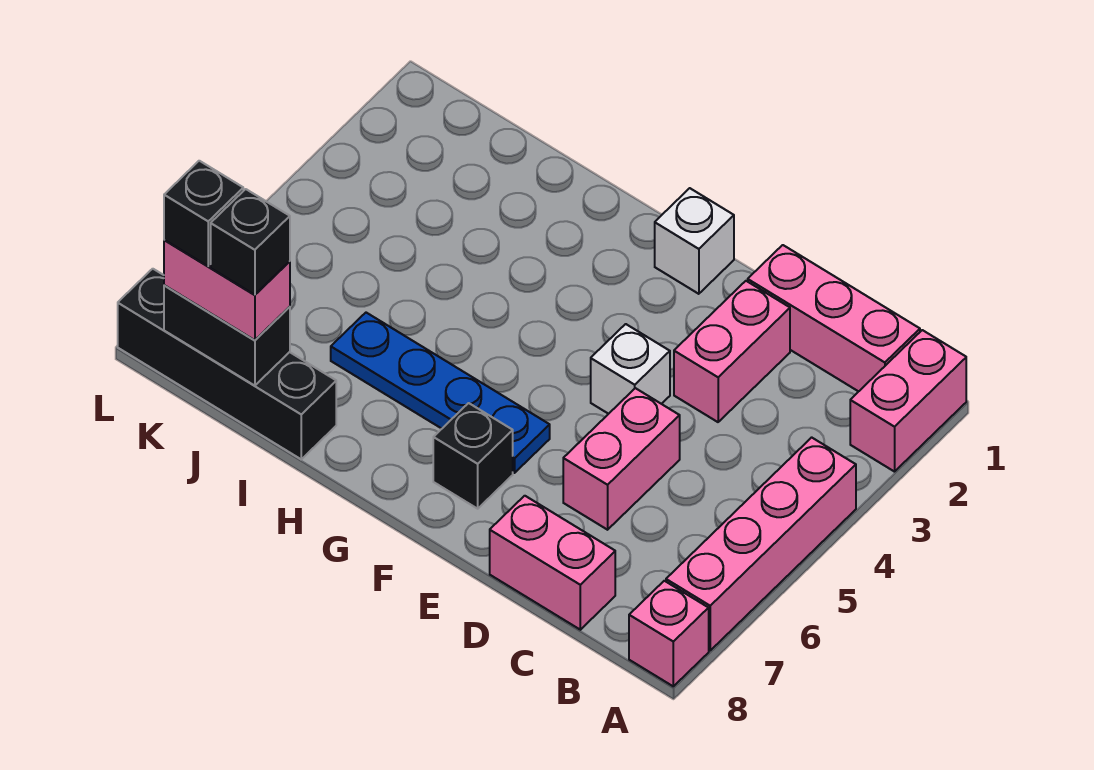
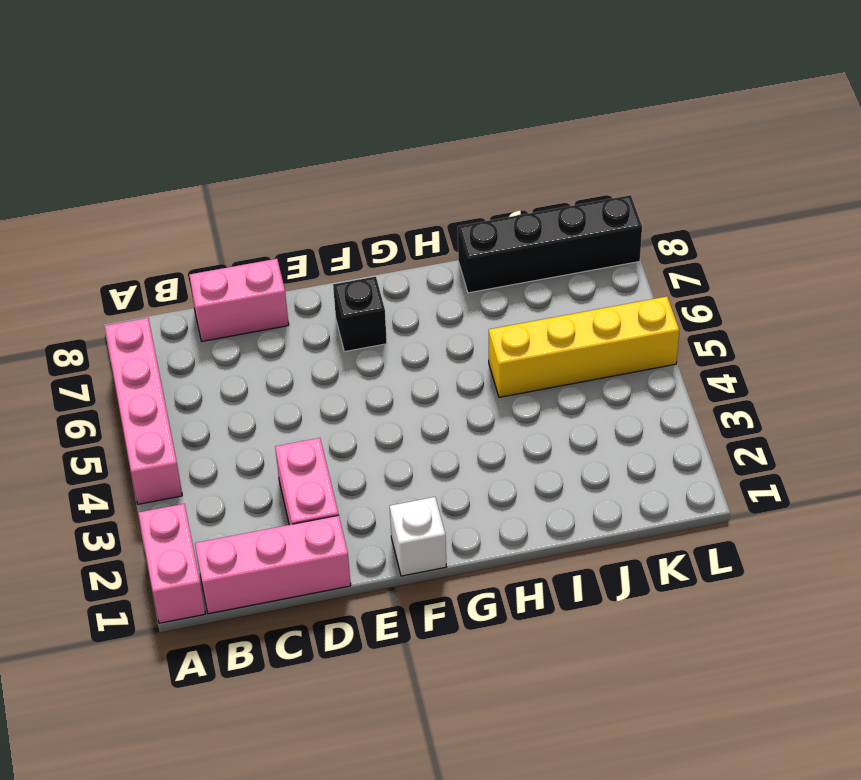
yellow brick I5:L5 level 1 -> none
none -> pink brick A8 level 1
none -> pink brick D5:D6 level 1
none -> white brick E4 level 1

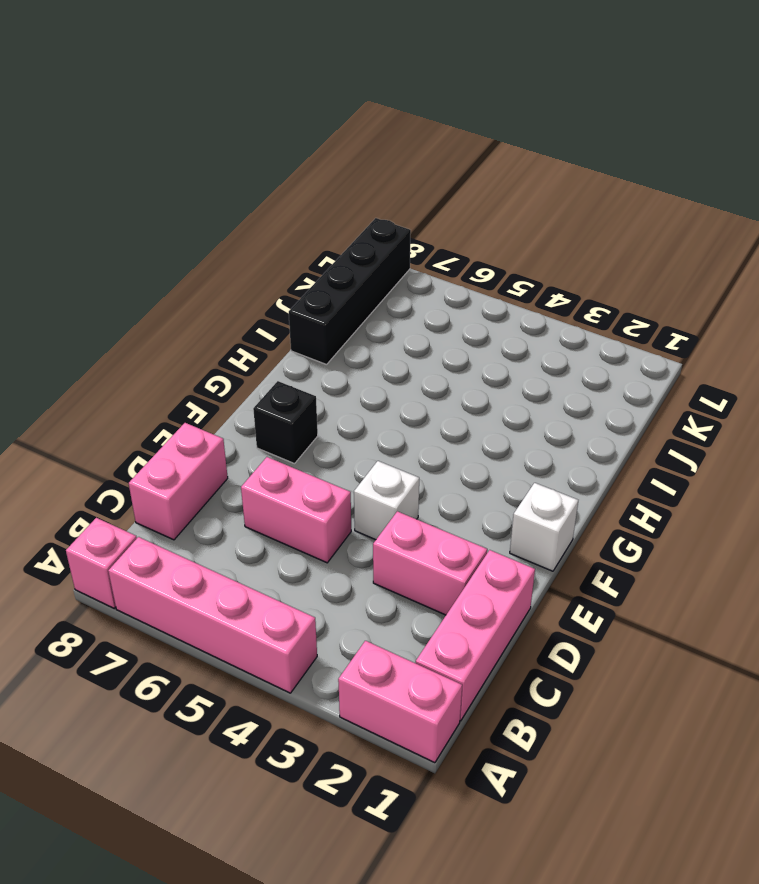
none -> blue plate F6:I6 level 1
none -> black brick J8:K8 level 2
none -> pink brick J8:K8 level 3

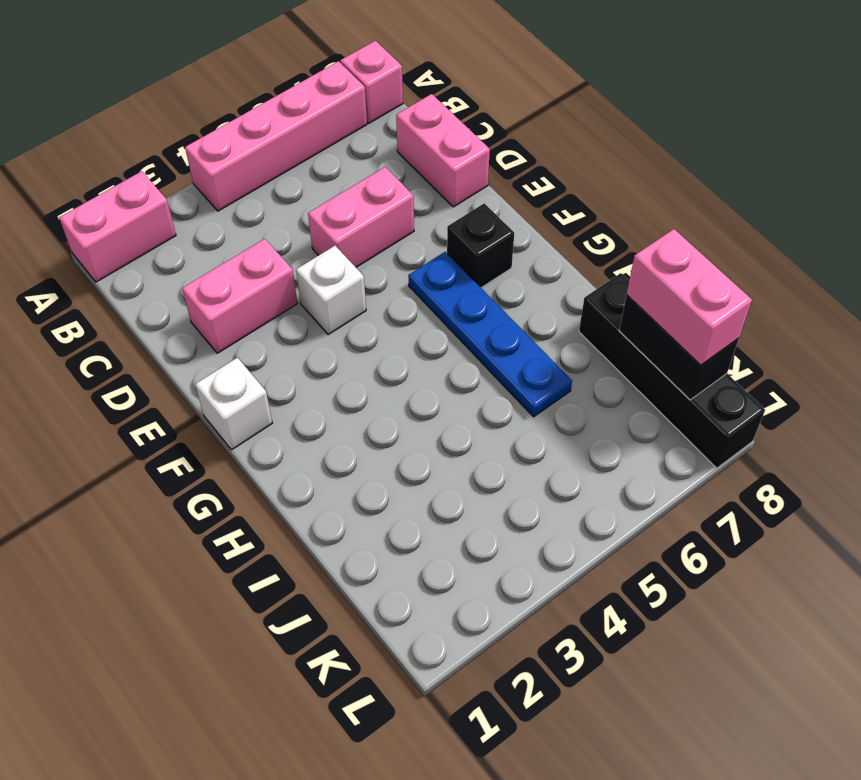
none -> pink brick B1:D1 level 1
none -> black brick J8 level 4
none -> black brick K8 level 4

